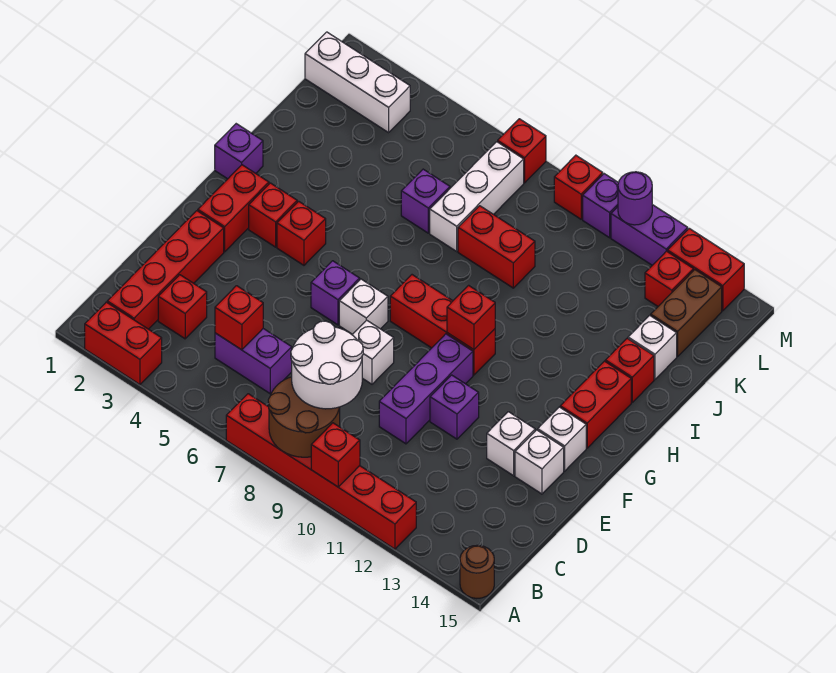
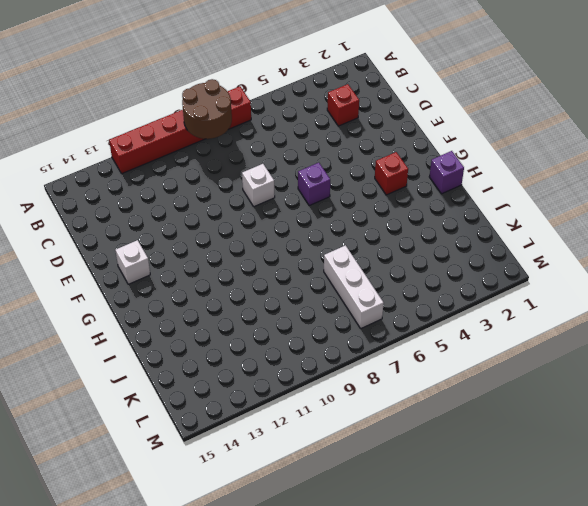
none -> red brick A2:A3 level 1
none -> brown round brick A15 level 1
none -> red brick B2:E2 level 1
none -> purple brick C5:C6 level 1

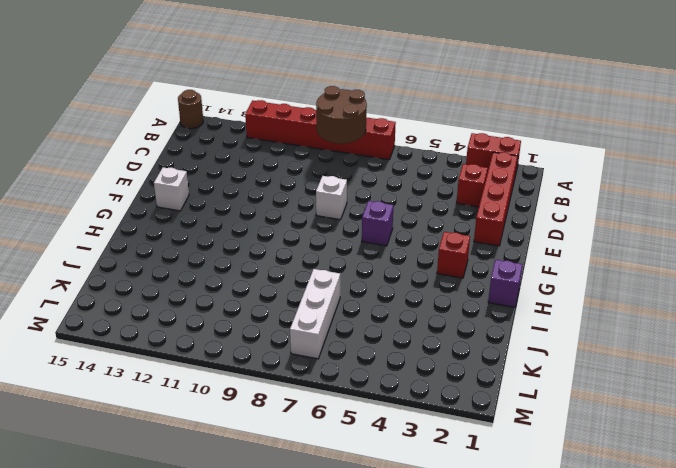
none -> purple brick C5:C6 level 1
none -> purple brick D10:F10 level 1
none -> purple brick E11 level 1
none -> white brick E13 level 1

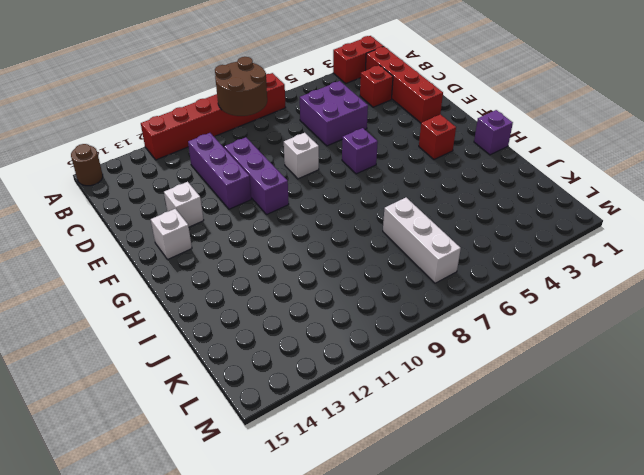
purple brick C5:D6 level 1 -> purple brick C5:C6 level 1
purple brick C11:E11 level 1 -> purple brick E11 level 1
none -> white brick E14 level 1
none -> red brick F2:G2 level 1
none -> white brick F7 level 1
none -> red brick G4 level 1

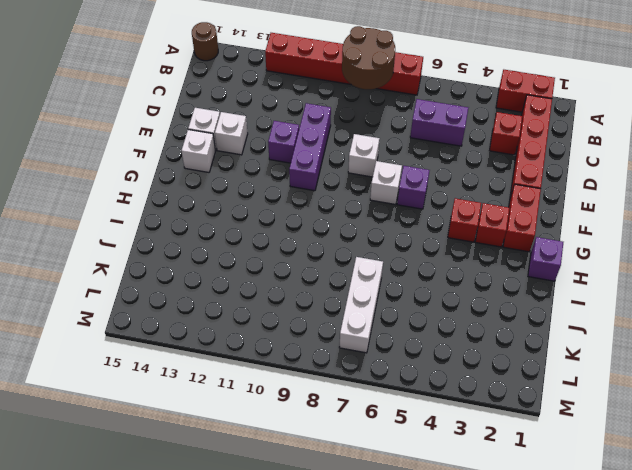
none -> red brick G8:G10 level 1
none -> red brick G14:H14 level 1
none -> red brick I14 level 1
none -> purple brick J6 level 1

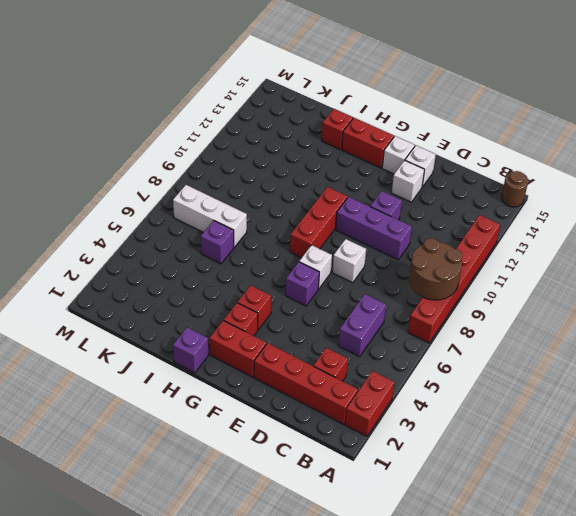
none -> red brick J8:J9 level 1
none -> white brick J14 level 1
none -> brown brick K14:L14 level 1
none -> white brick L1:L3 level 1

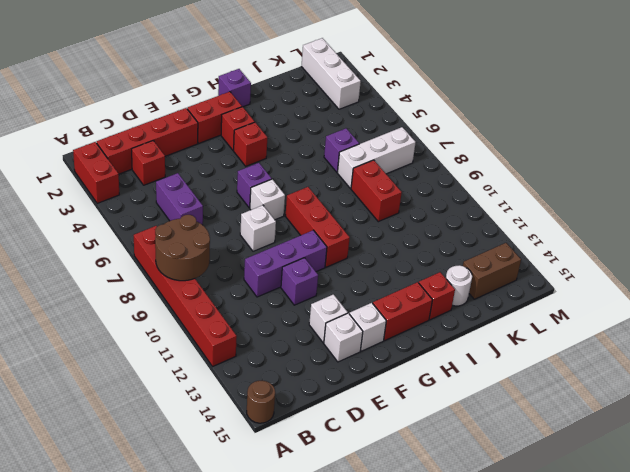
white round brick J14 level 1 -> white brick J14 level 1
none -> red brick L13 level 1
none -> red brick M7 level 1
none -> red brick M9 level 1
none -> purple brick M10 level 1

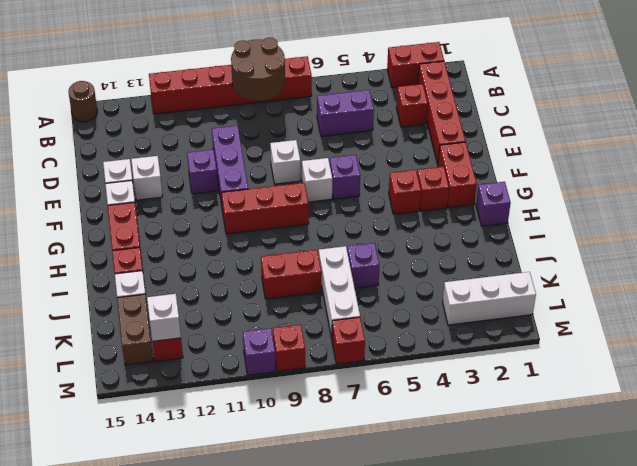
white brick L13 level 2 -> none
none -> purple brick M11:M12 level 1
none -> red brick M13:M14 level 1
none -> red brick A10 level 2
none -> red brick C5 level 2

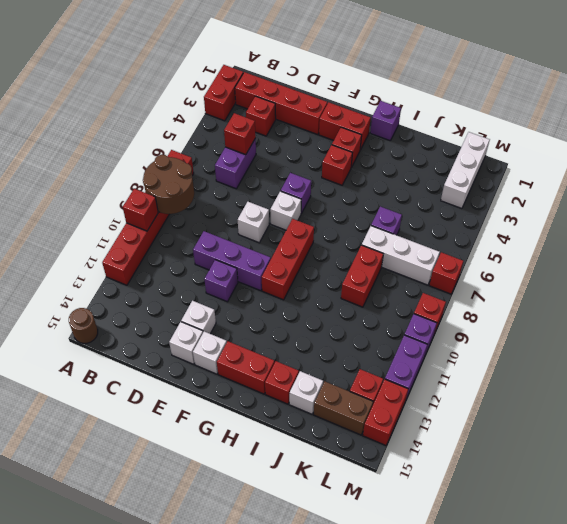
none -> red brick G10 level 2
none -> purple round brick M11 level 2
none -> white round brick B8:C9 level 3

